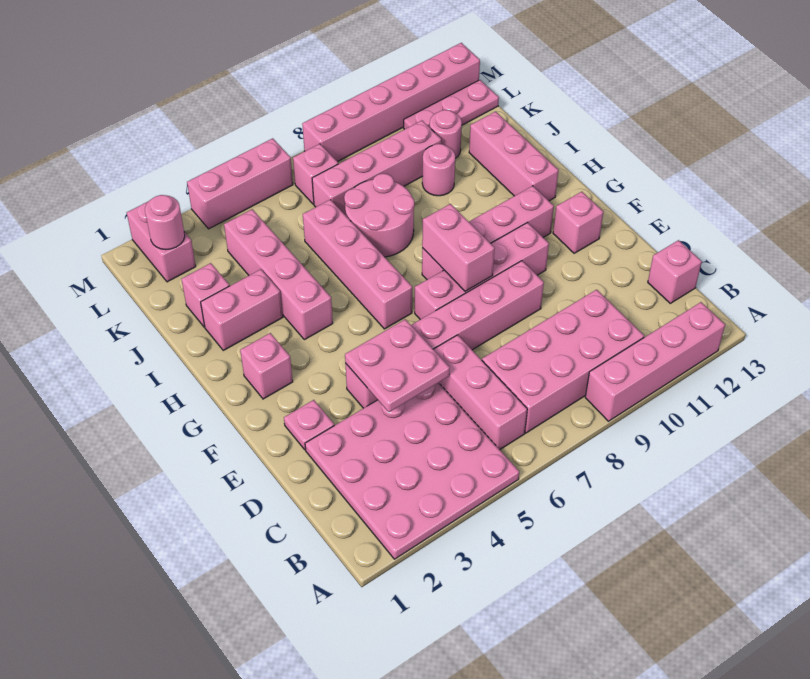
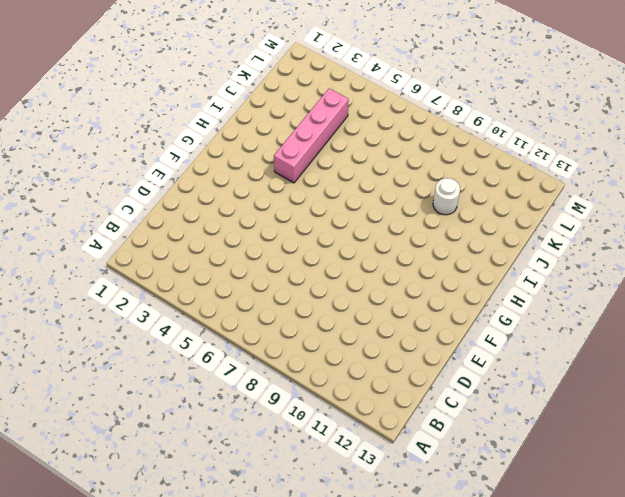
white round brick J10 level 1 -> pink round brick J10 level 1
none -> pink plate A2:D5 level 1
none -> pink brick A9:A12 level 1
none -> pink brick B6:D6 level 1

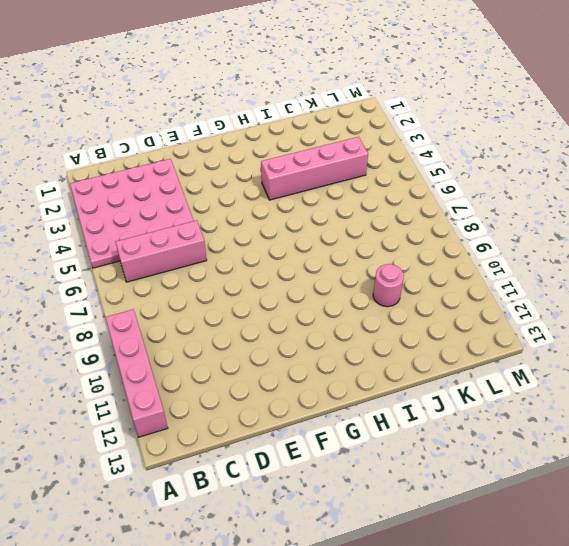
none -> pink brick B7:C10 level 1
none -> pink brick C13 level 1
none -> pink plate E2 level 1

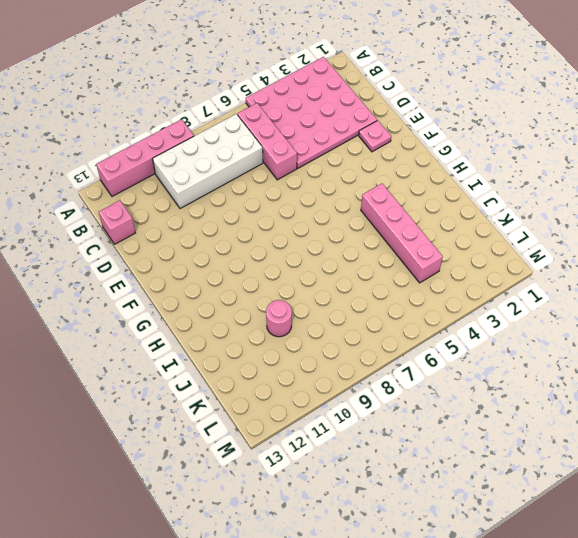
white brick B7:C10 level 1 -> pink brick B7:C10 level 1
none -> pink brick E4:E9 level 1
none -> pink brick F7:F10 level 1
none -> pink brick F12 level 1

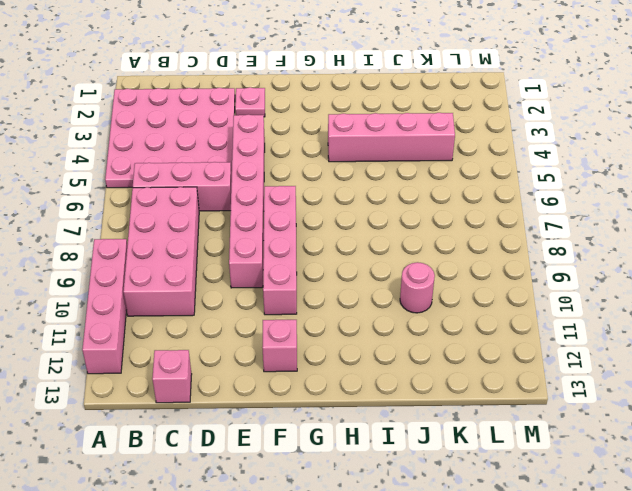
none -> pink brick G2 level 1
none -> pink brick G6:J6 level 1
none -> pink brick G8:G11 level 1

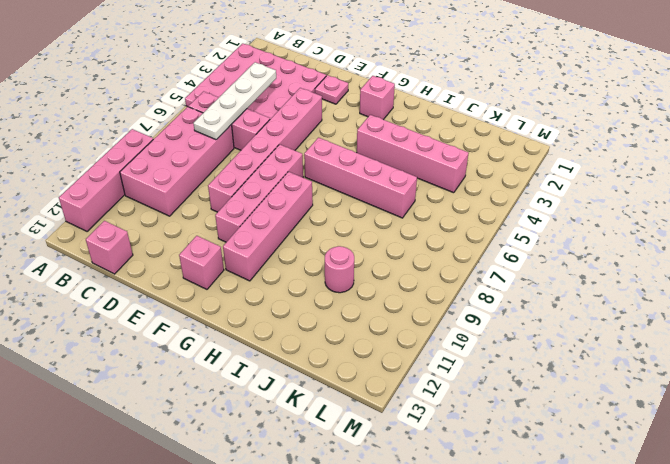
white plate C4:C7 level 2 -> none
none -> pink brick H12:J12 level 1
none -> pink brick I2:I3 level 1
none -> pink round brick I7:J8 level 1

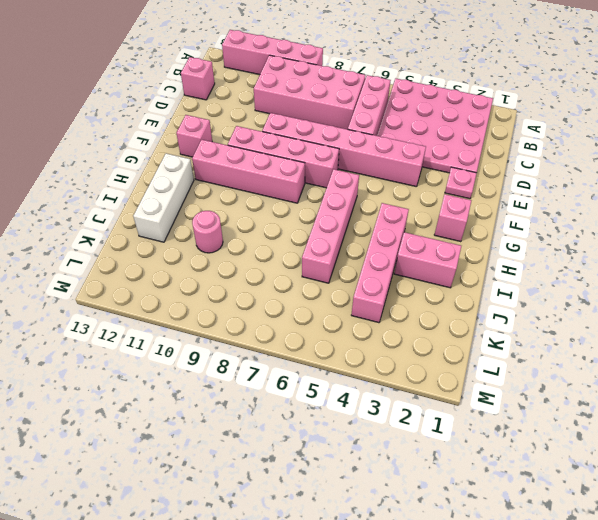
white brick H12:J12 level 1 -> pink brick H12:J12 level 1
none -> pink round brick I7:J8 level 1
none -> pink brick J2 level 1
none -> pink brick K7:K10 level 1

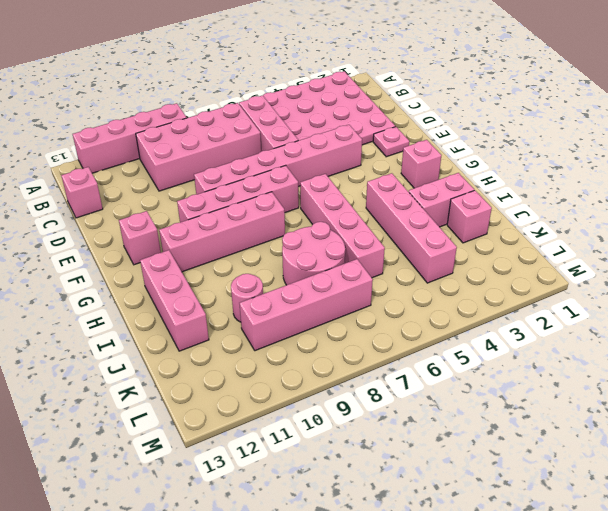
none -> pink round brick K11 level 1
none -> pink brick L2:M2 level 1
none -> pink brick L7 level 1

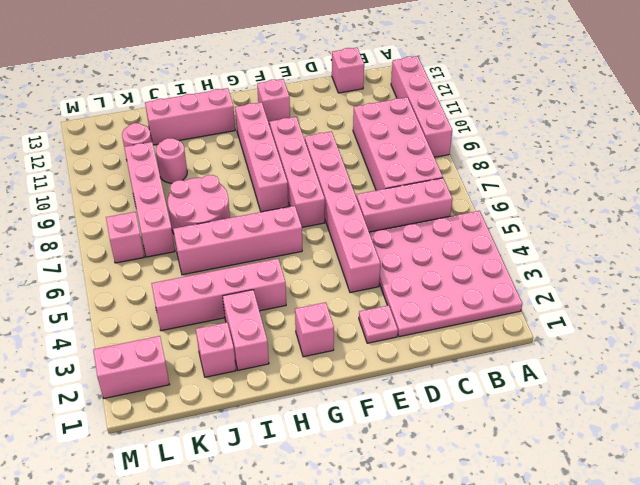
none -> pink plate L11:L13 level 1
none -> pink brick M4:M6 level 1
none -> pink brick M8:M13 level 1

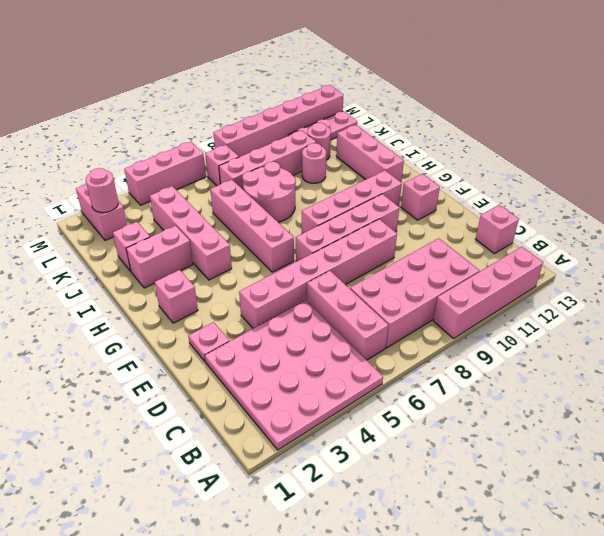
none -> pink plate D4:E5 level 2
none -> pink brick F8:G8 level 2

